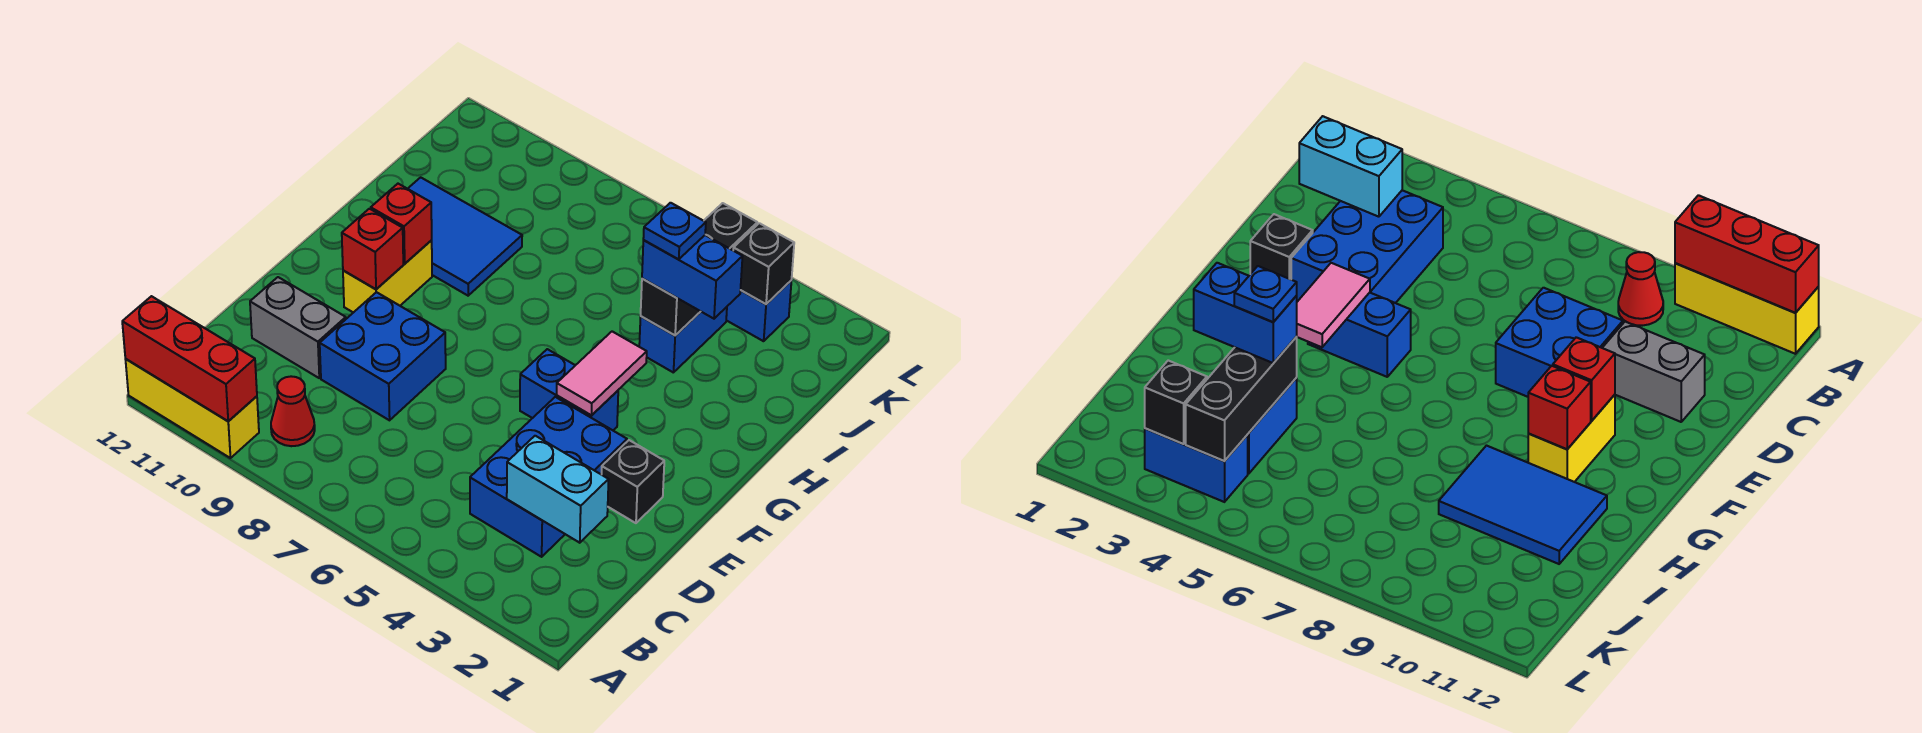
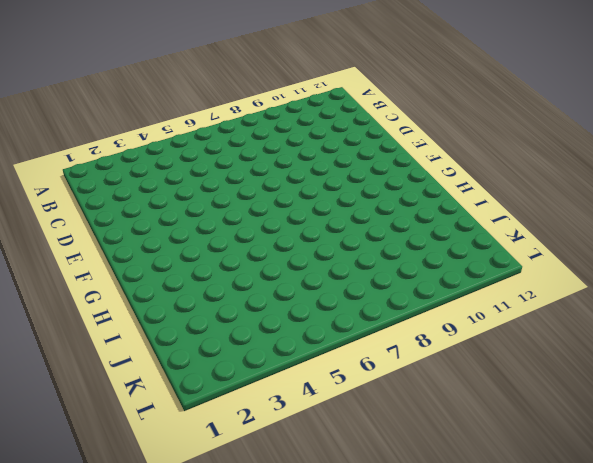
none -> yellow brick A10:A12 level 1
none -> red cone B9 level 1
none -> blue brick C3:E4 level 1

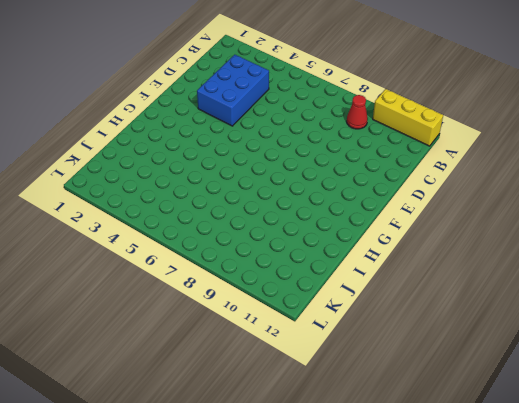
none -> blue brick D8:E9 level 1
none -> grey brick D10:D11 level 1
none -> black brick E2 level 1

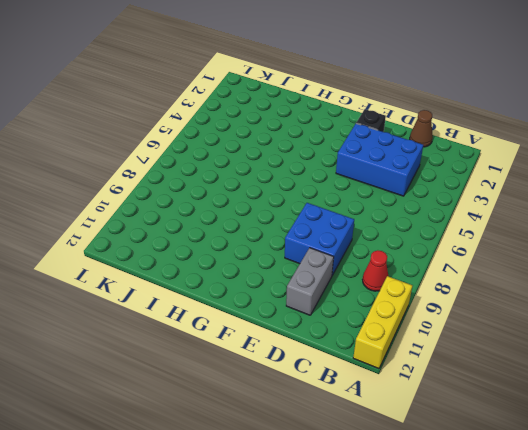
brown cone C1 level 1 -> none
none -> blue brick F4:F5 level 1
none -> yellow brick F10:G10 level 1
none -> blue tile H9:I11 level 1

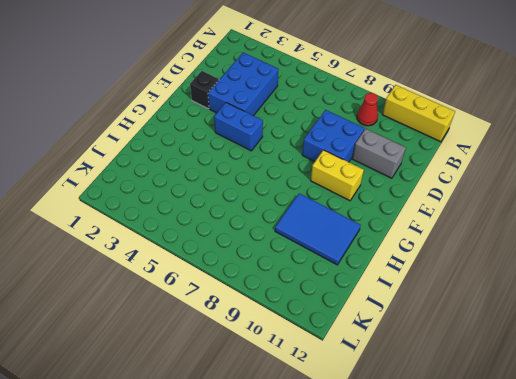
yellow brick F9:F10 level 1 -> yellow brick F10:G10 level 1
none -> blue brick I4:J4 level 1
none -> blue brick K3:K4 level 1
none -> red brick A10:A12 level 2

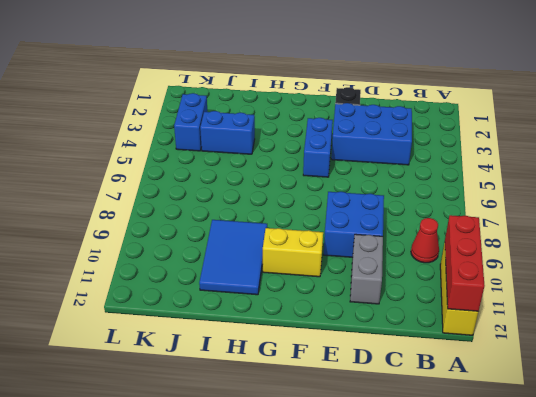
none -> cyan brick C2:C3 level 2
none -> pink tile F4:G4 level 2
none -> red brick F10 level 2

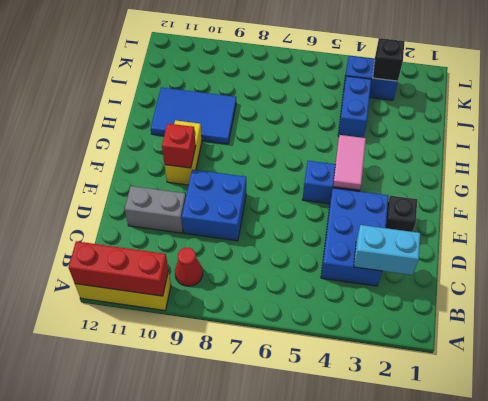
none -> red brick G10 level 2
none -> black brick I4:K4 level 2
none -> blue brick I3:I4 level 3

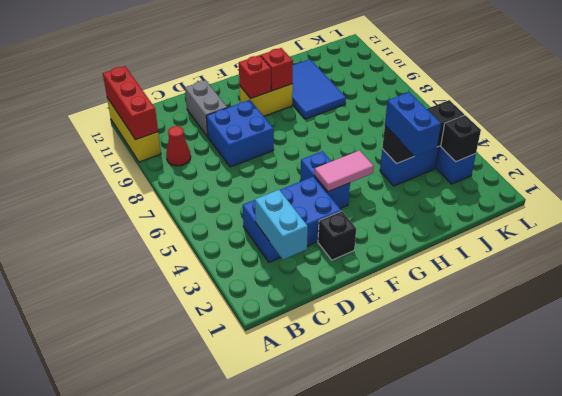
none -> blue plate I4 level 4

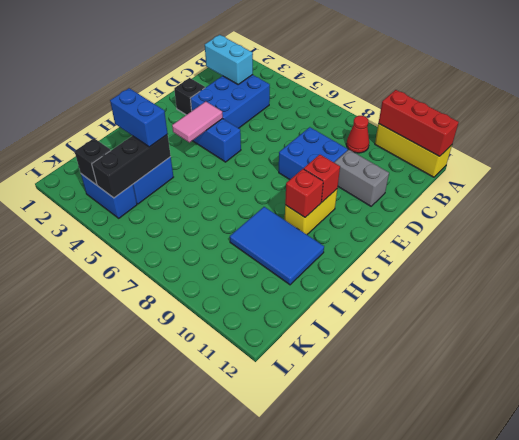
none -> blue plate I4 level 4

